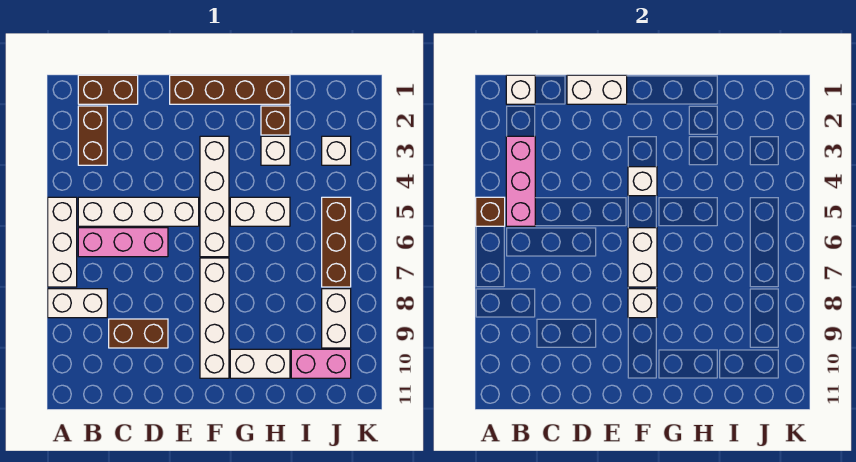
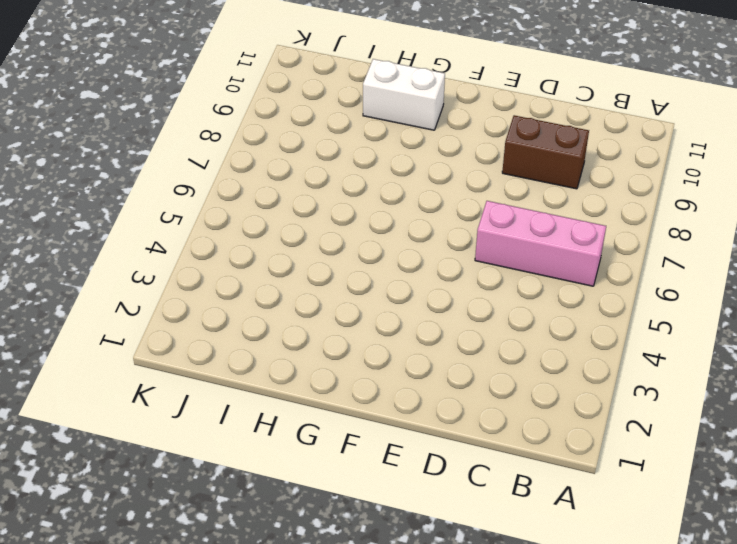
none -> white brick A5:A7 level 1
none -> white brick A8:B8 level 1
none -> brown brick B1:C1 level 1

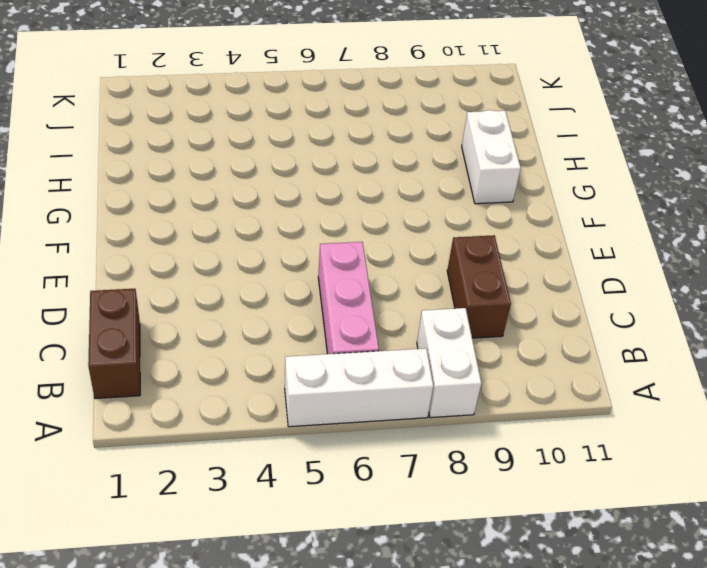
none -> brown brick B2:B3 level 1
none -> white brick B5:E5 level 1
none -> brown brick E1:H1 level 1

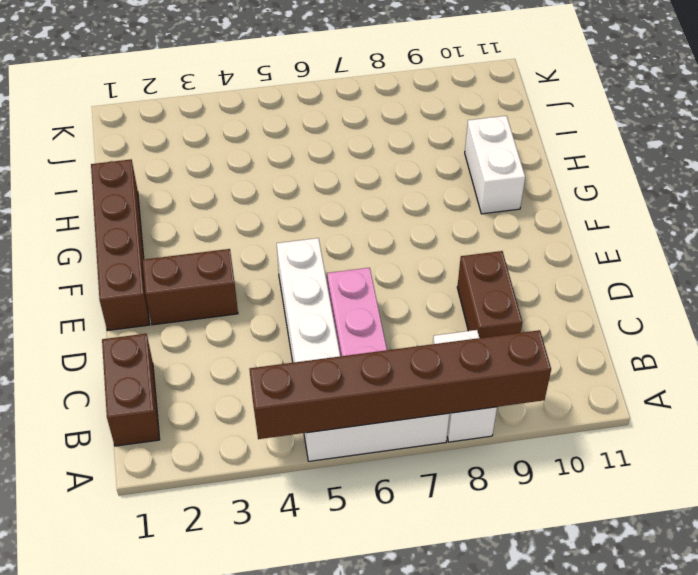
brown brick A4:A9 level 2 -> brown brick A5 level 2
brown brick E2:E3 level 1 -> brown brick B2:B3 level 1
none -> white brick F3:F6 level 1
none -> white brick F7:F10 level 1
none -> white brick G5:H5 level 1

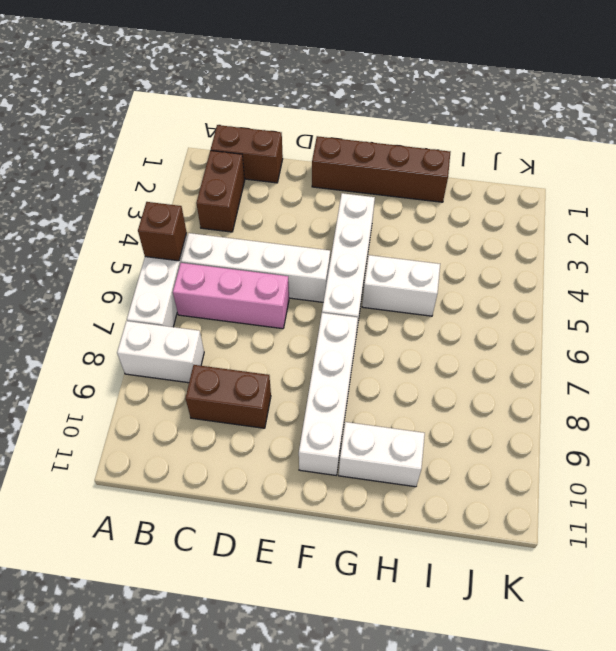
none -> brown brick H2 level 1
none -> white brick H3 level 1
none -> pink brick I10:J10 level 1

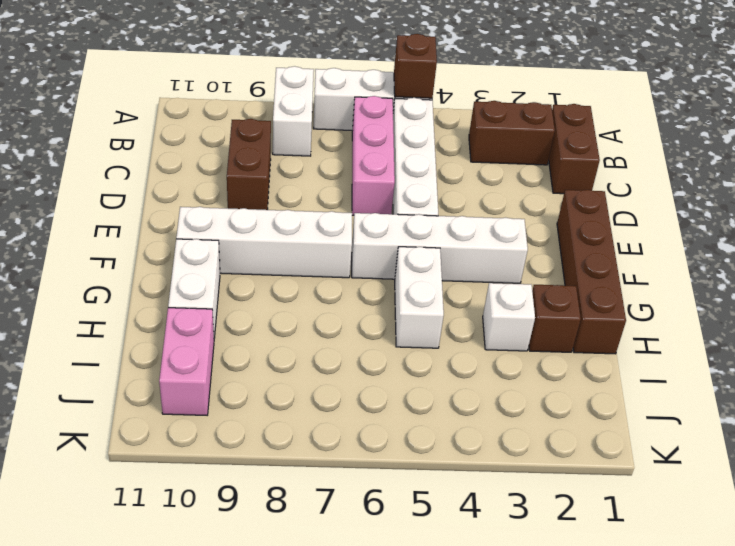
none -> white brick J3 level 1
none -> brown brick J5:J7 level 1
none -> white brick J8:J9 level 1

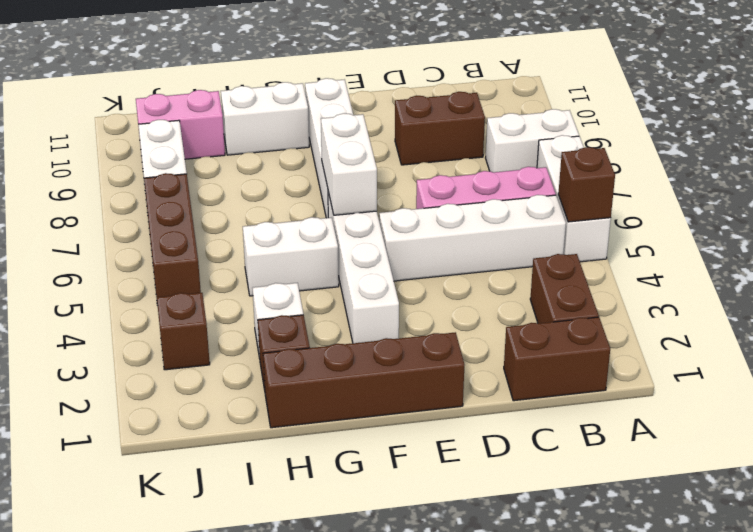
brown brick J3 level 1 -> white brick J3 level 1
none -> white brick B1 level 2
none -> pink brick B3:B5 level 2
none -> white brick D1:E1 level 2

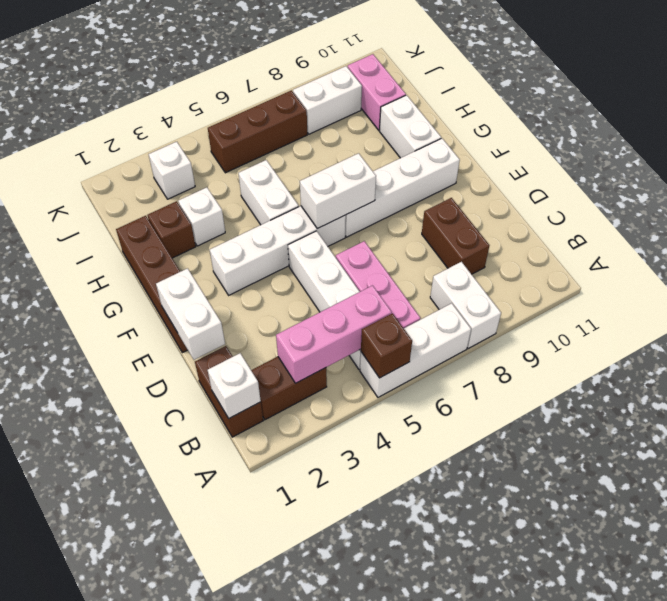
none -> white brick F4 level 2
none -> white brick F8 level 2

